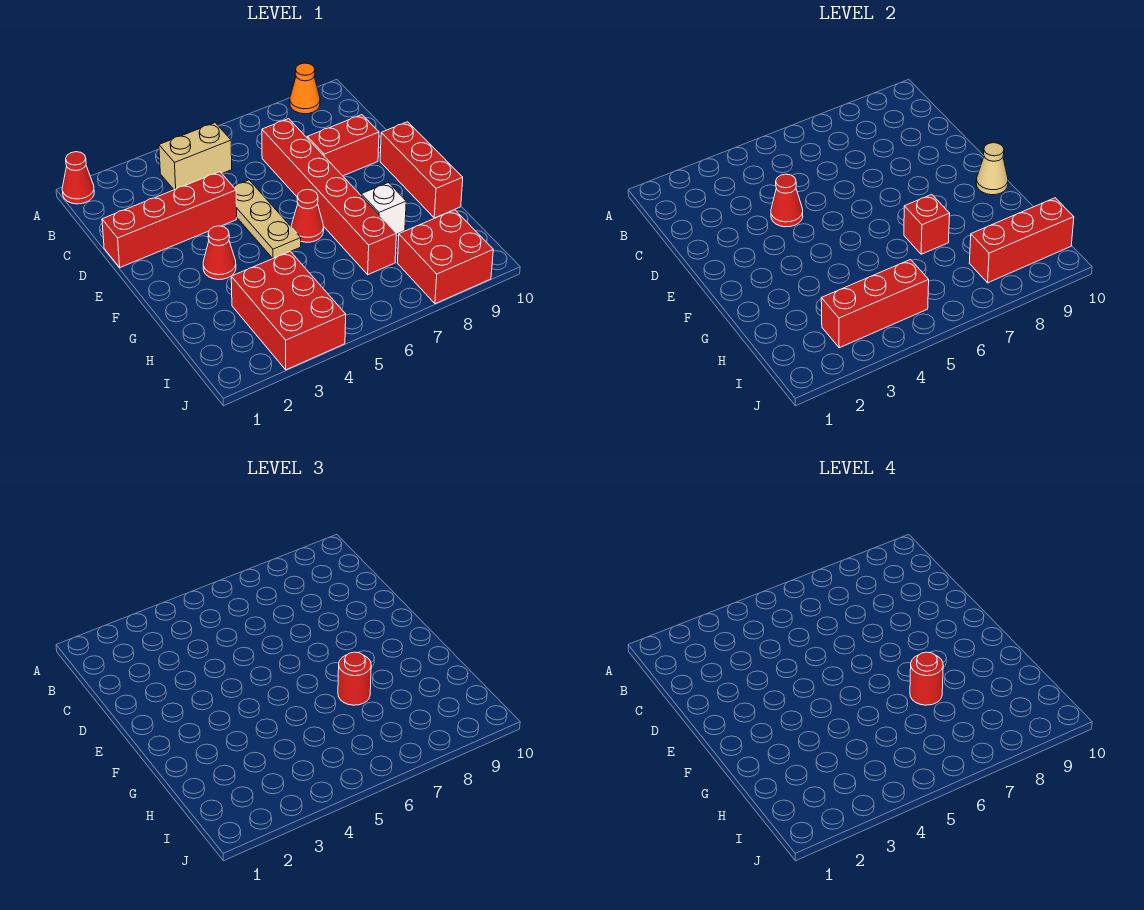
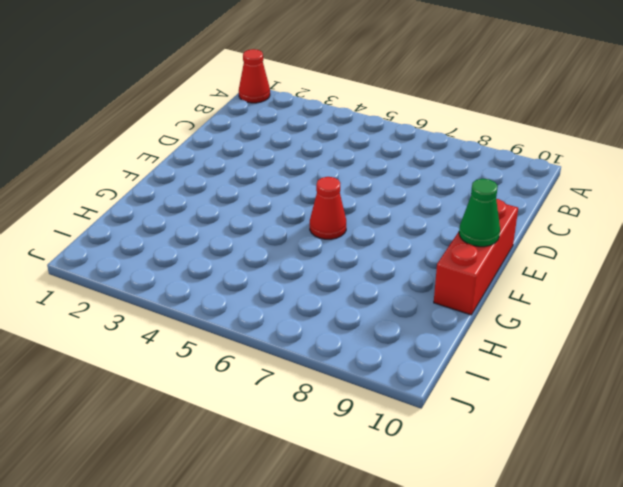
green cone F10 level 2 -> tan cone F10 level 2
none -> orange cone A9 level 1
none -> tan brick B4:B5 level 1
none -> red brick C7:H7 level 1

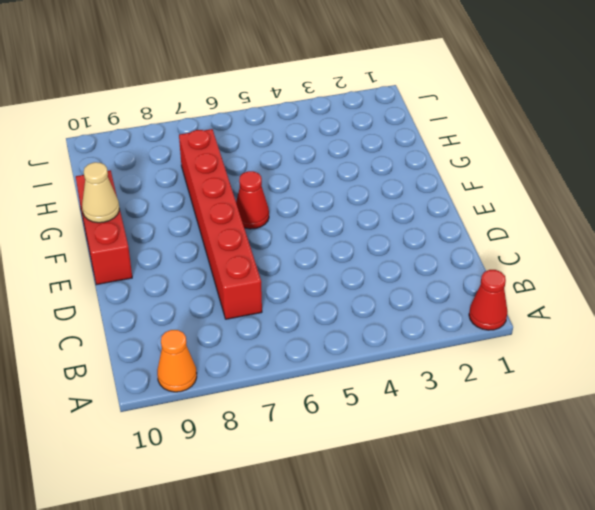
none -> tan brick B4:B5 level 1
none -> red brick D1:D4 level 1
none -> tan plate D5:F5 level 1

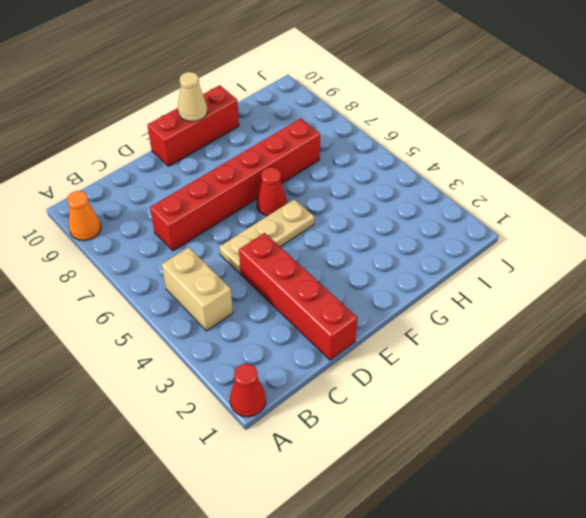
none -> red brick D8:D9 level 1
none -> red cone F3 level 1
none -> white brick G8 level 1

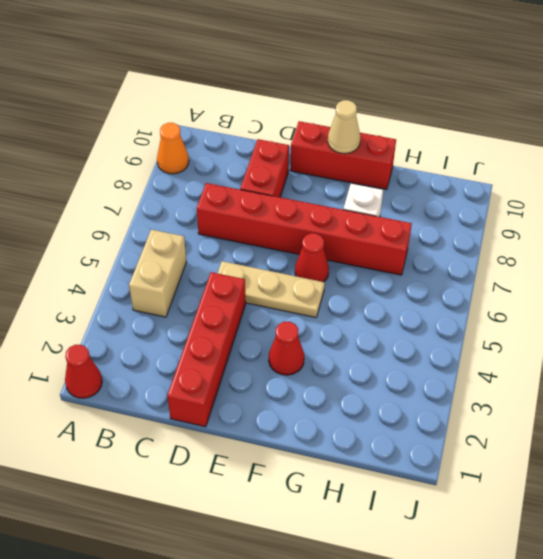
none -> red brick H3:J4 level 1
none -> red brick I8:J9 level 1
none -> red cone D4 level 2

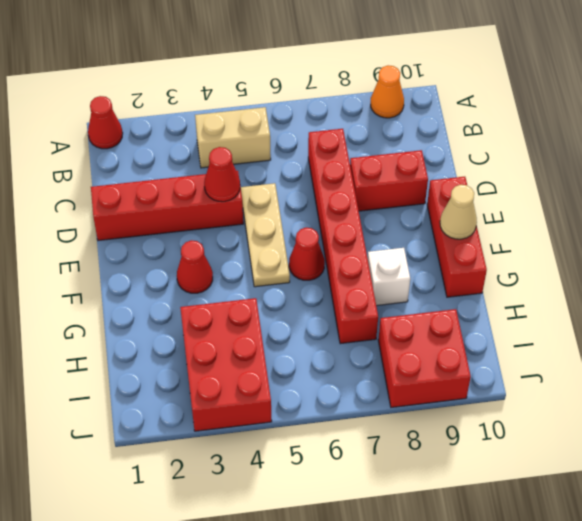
none -> red brick G7 level 2
none -> red brick I3:I5 level 2
none -> red brick I8:I10 level 2

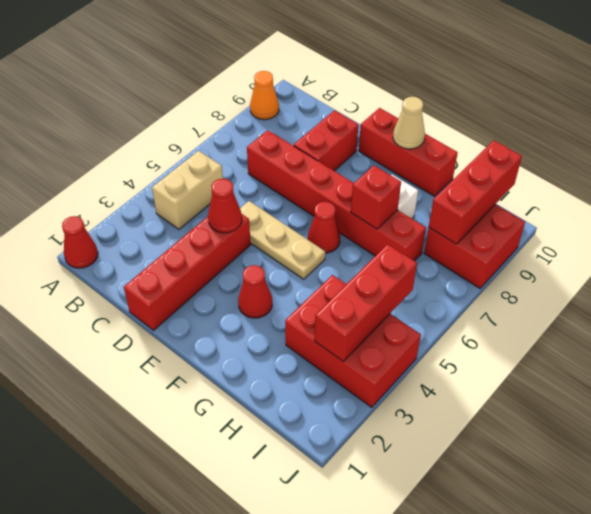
none -> red round brick G7 level 3
none -> red round brick G7 level 4

